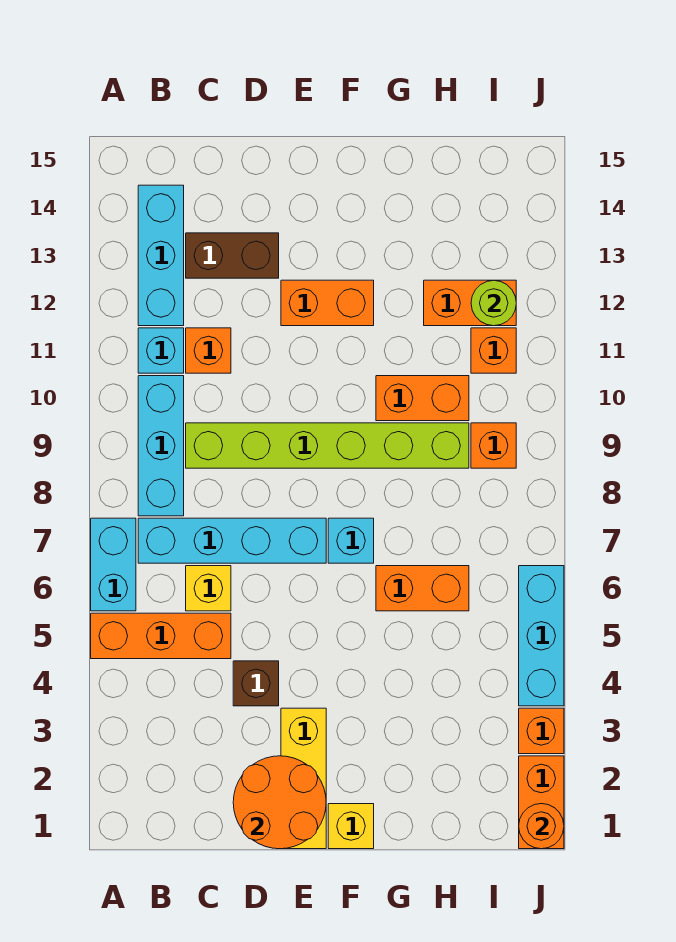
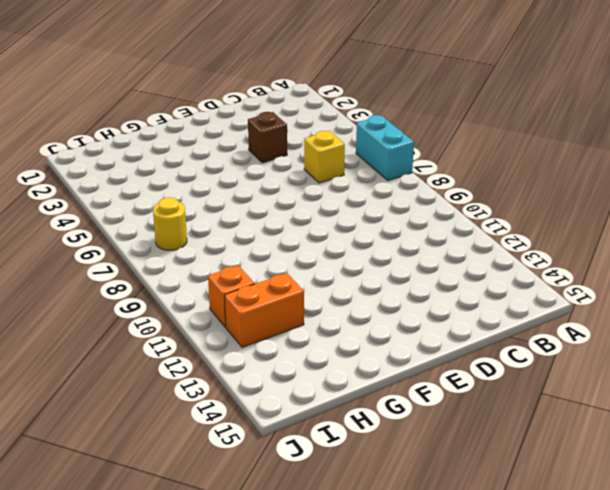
yellow round brick I7 level 1 -> none
none -> orange brick A5:C5 level 1
none -> cyan brick B7:E7 level 1
none -> cyan brick B8:B10 level 1

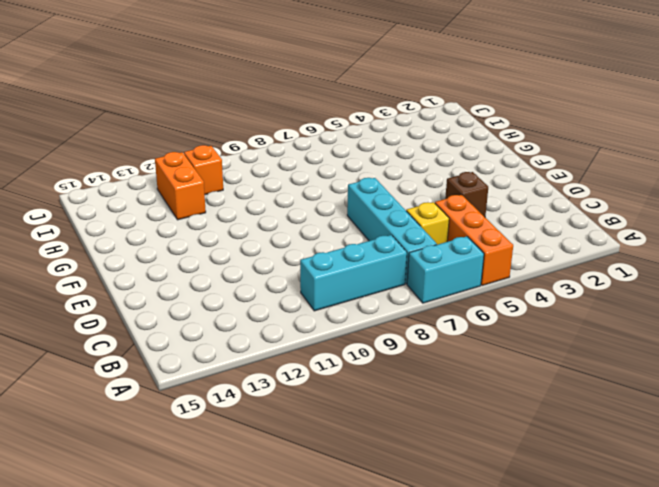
none -> cyan brick B11 level 1
none -> cyan brick B12:B14 level 1
none -> lime brick C9:H9 level 1

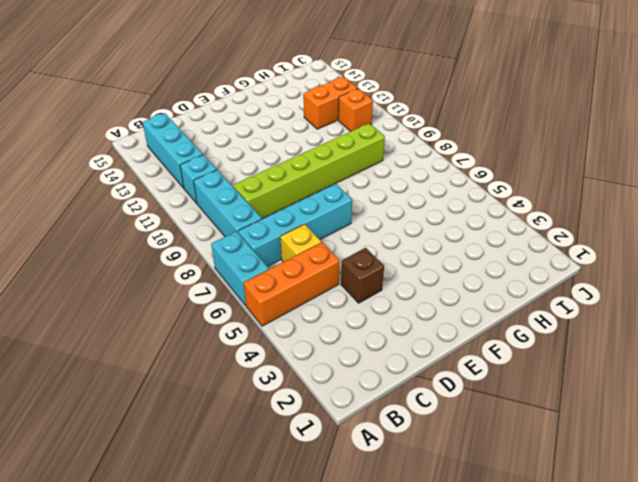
none -> orange brick C11 level 1
none -> brown brick C13:D13 level 1
none -> yellow brick E1:E3 level 1

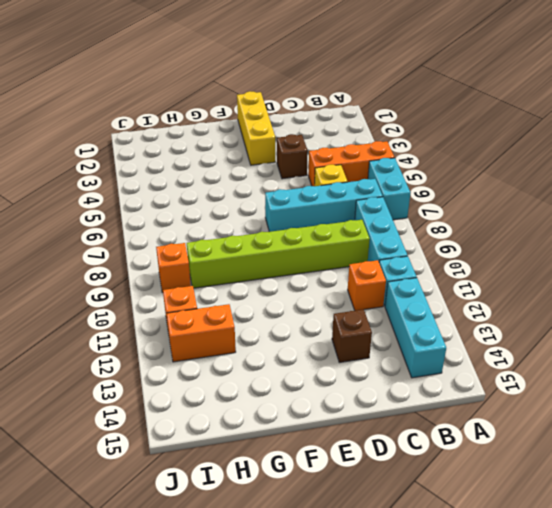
brown brick D13 level 1 -> brown brick C13:D13 level 1
none -> orange brick E12:F12 level 1
none -> yellow brick F1 level 1
none -> cyan brick F7 level 1

